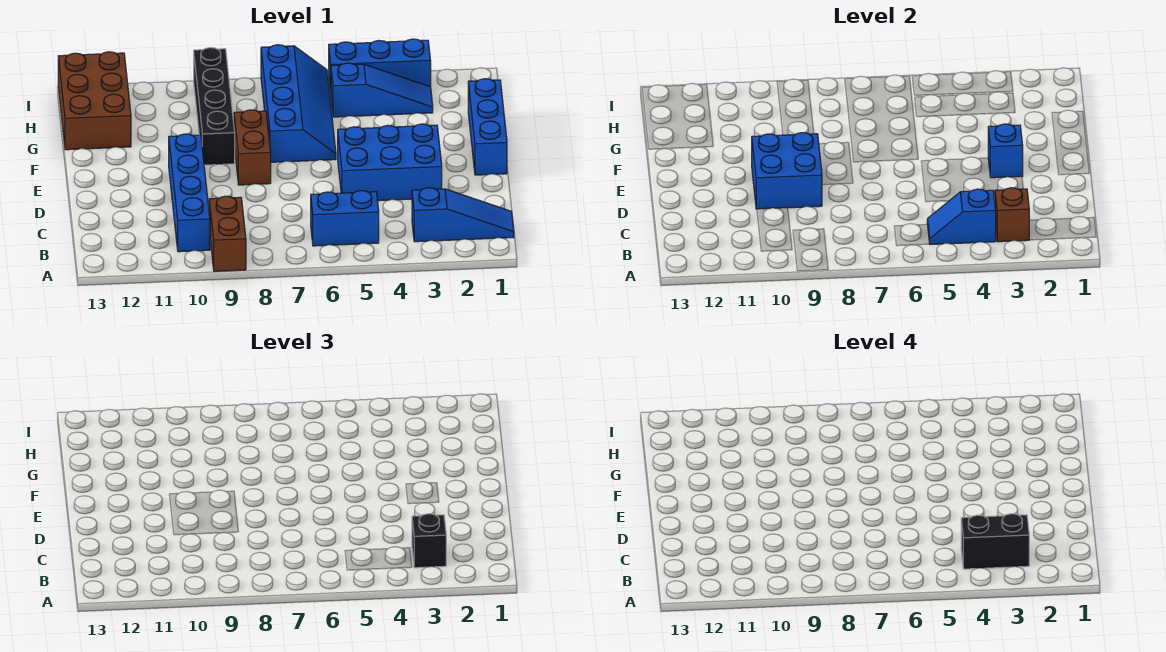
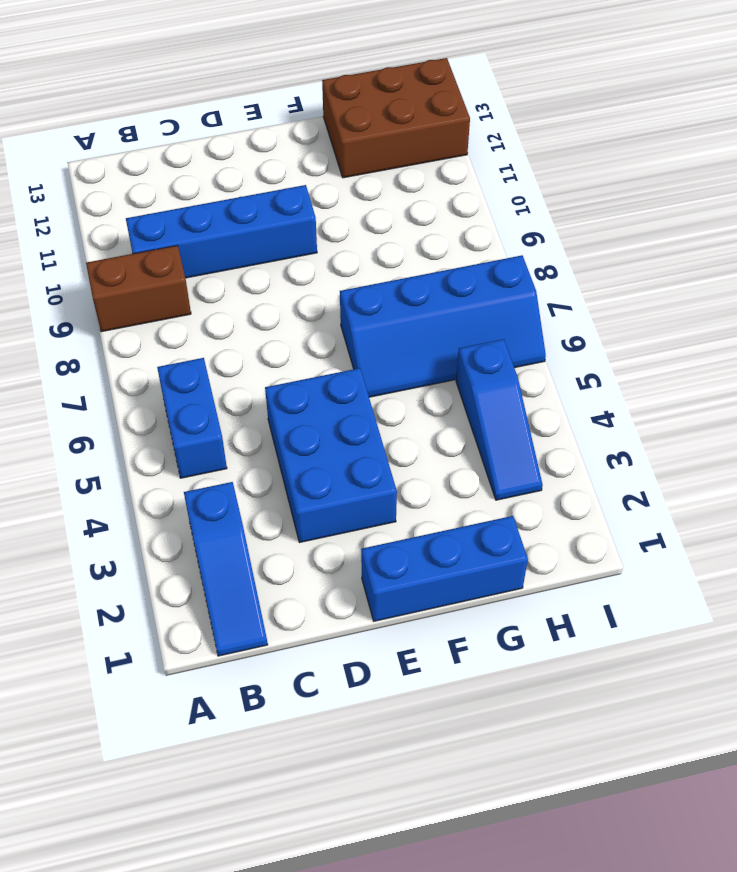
none -> brown brick E8:F8 level 1
none -> black brick F9:I9 level 1
none -> blue brick I3:I5 level 1

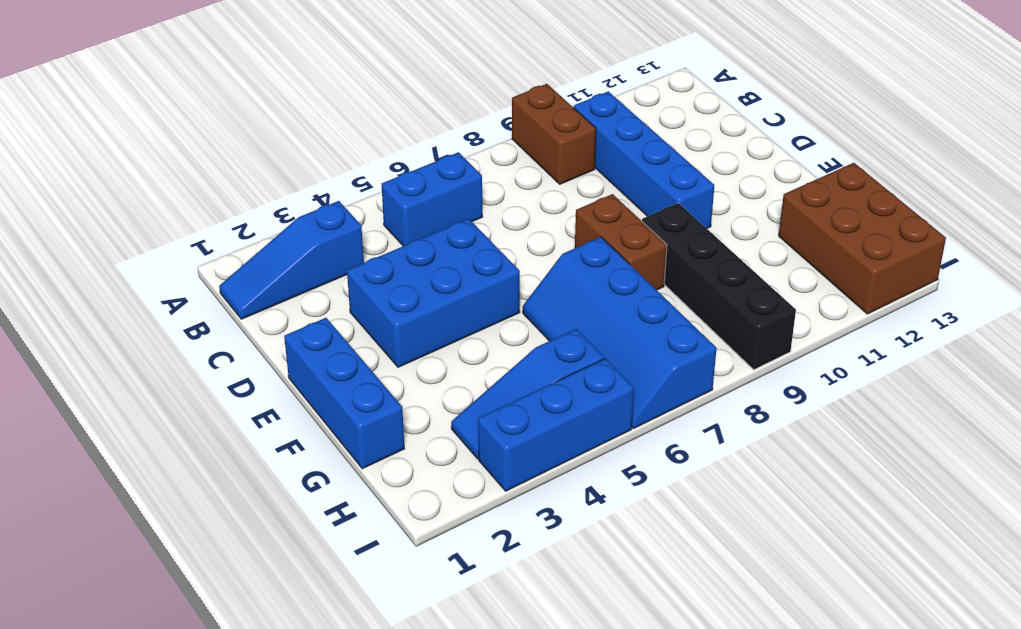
none -> brown brick B3 level 2
none -> blue slope B4:B5 level 2 top 4
none -> blue brick D9:E10 level 2

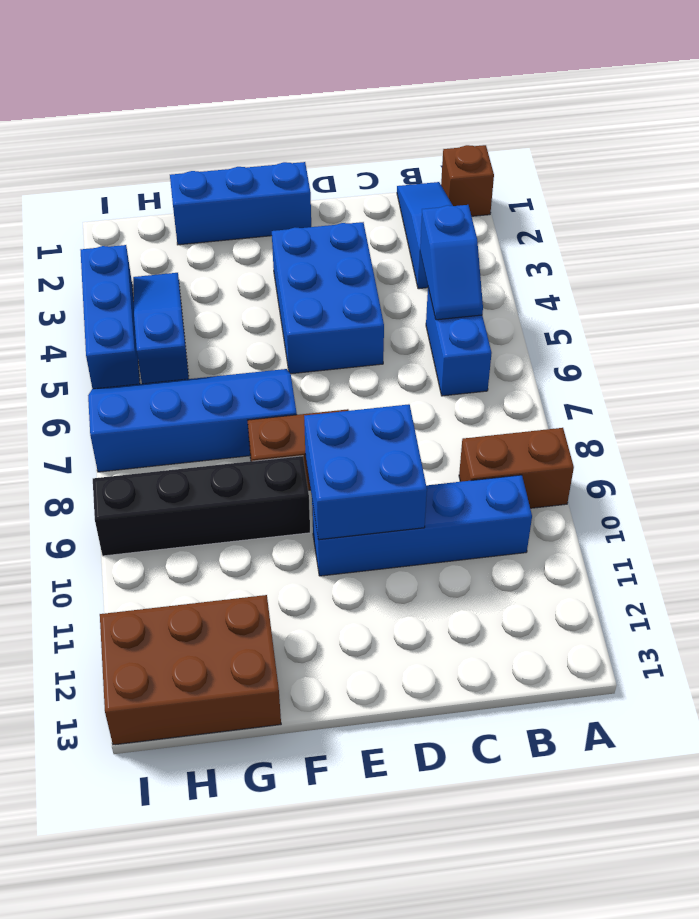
brown brick A1 level 1 -> brown brick B3 level 2
none -> blue brick E3 level 2
none -> black brick B3 level 3
none -> black brick B3:B4 level 4

